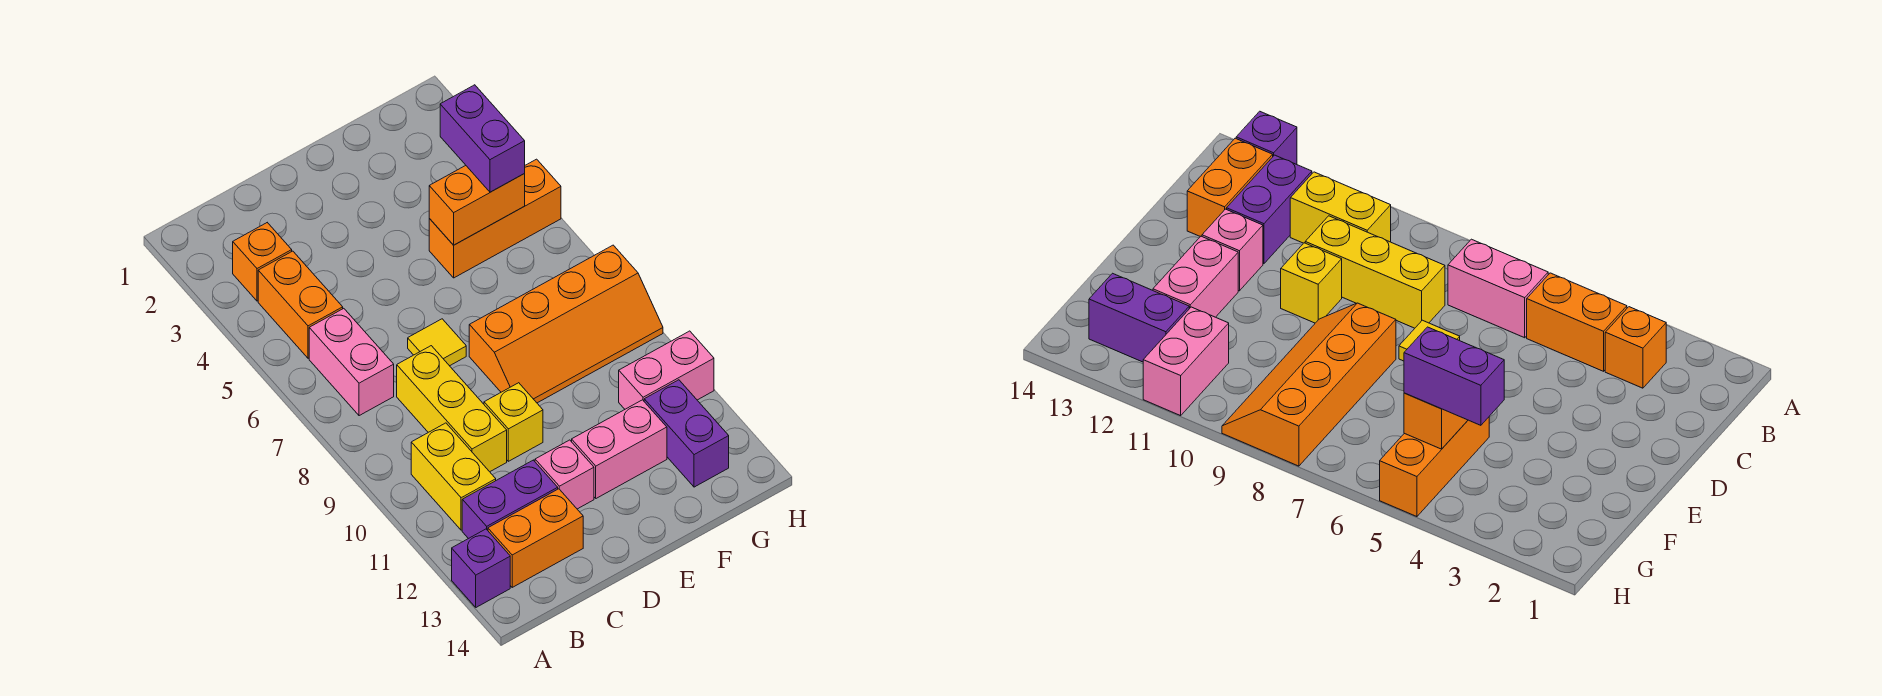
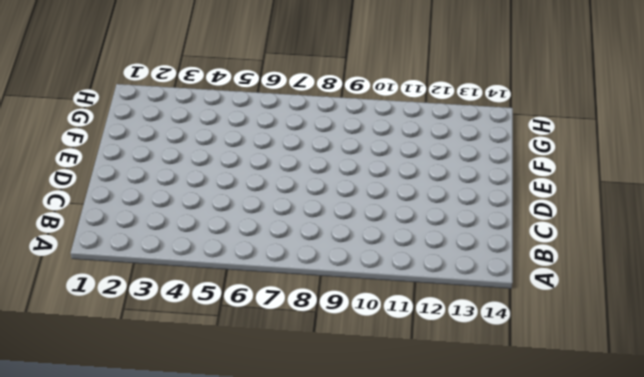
none -> purple brick A13 level 1
none -> orange brick B3 level 1
none -> orange brick B4:B5 level 1

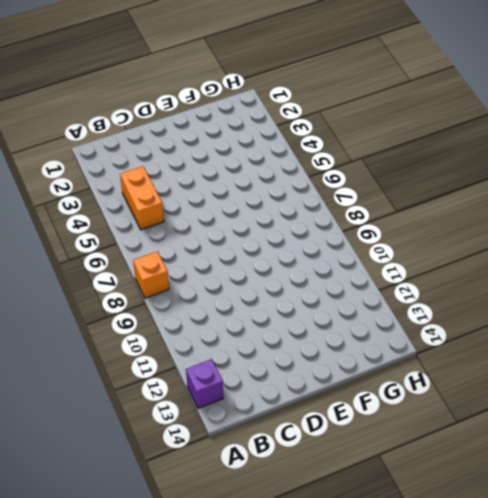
orange brick A8 level 1 -> orange brick B3 level 1
none -> pink brick B6:B7 level 1
none -> yellow brick B10:B11 level 1
none -> purple brick B12:C12 level 1

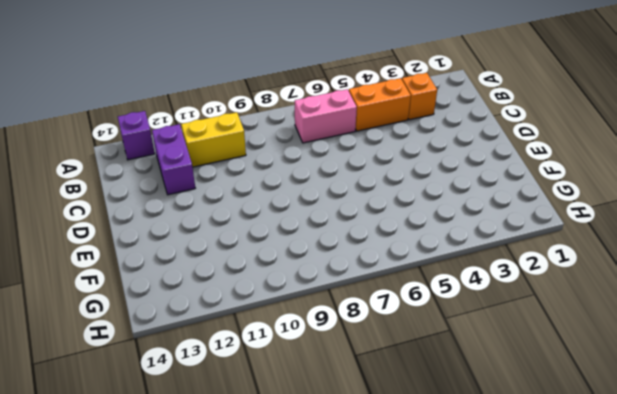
none -> orange brick B13:C13 level 1
none -> yellow brick C8:C10 level 1
none -> yellow tile D7 level 1

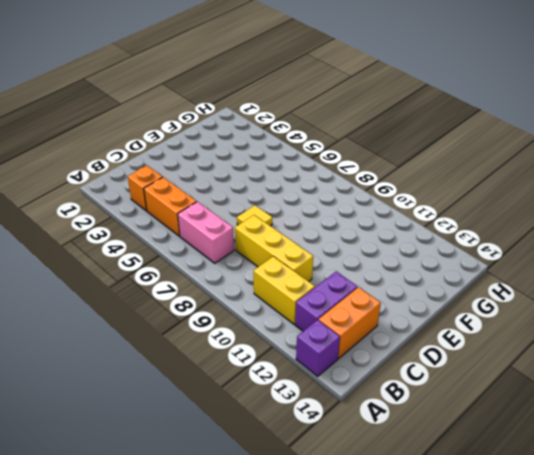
none -> yellow brick D10 level 1
none -> pink brick D12 level 1
none -> orange slope E8:H9 level 1 top 8

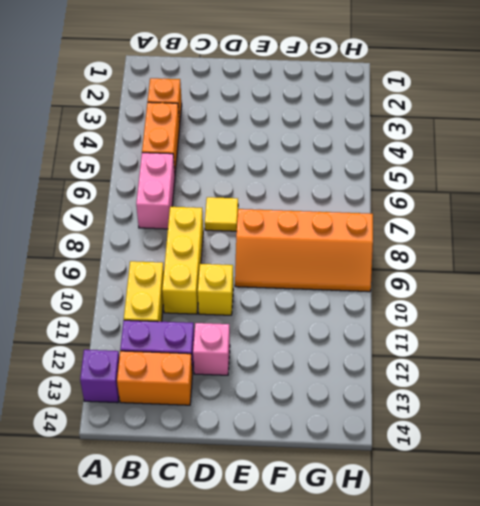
none -> pink brick E12:F12 level 1
none -> orange brick F5:H5 level 1
none -> pink brick G11:H11 level 1

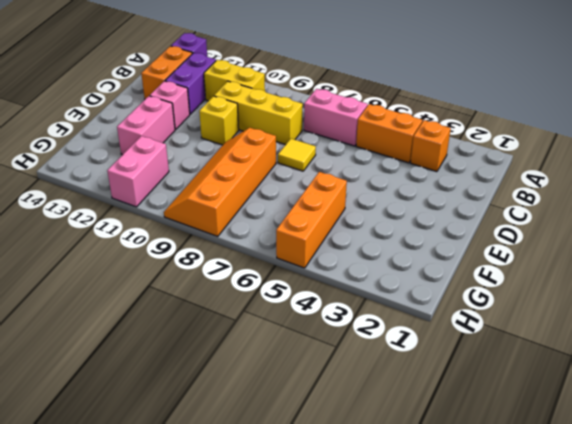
none -> purple brick G12:G13 level 1
none -> orange brick F5:G5 level 2
none -> purple brick G4:G5 level 3

